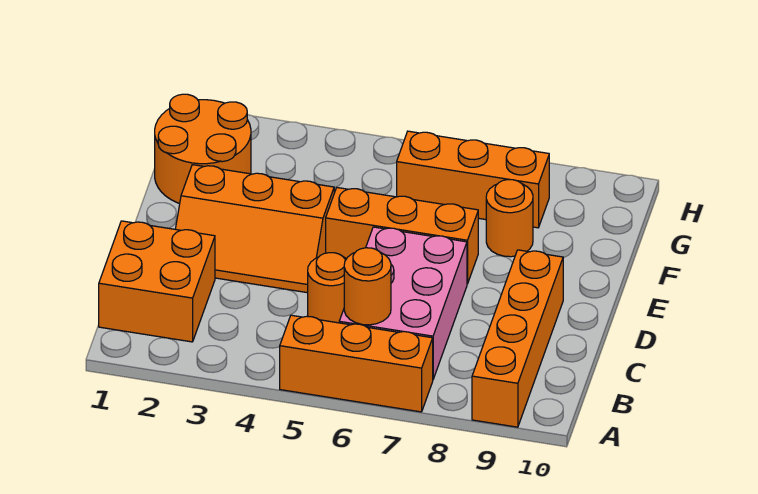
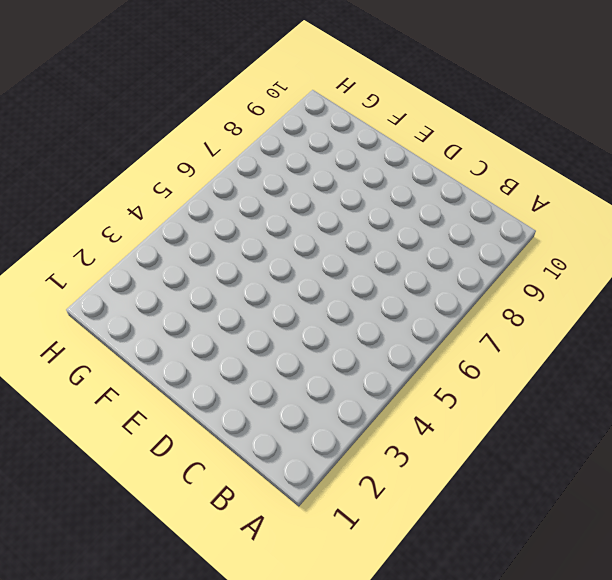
none -> orange brick A5:A7 level 1
none -> orange brick A9:D9 level 1

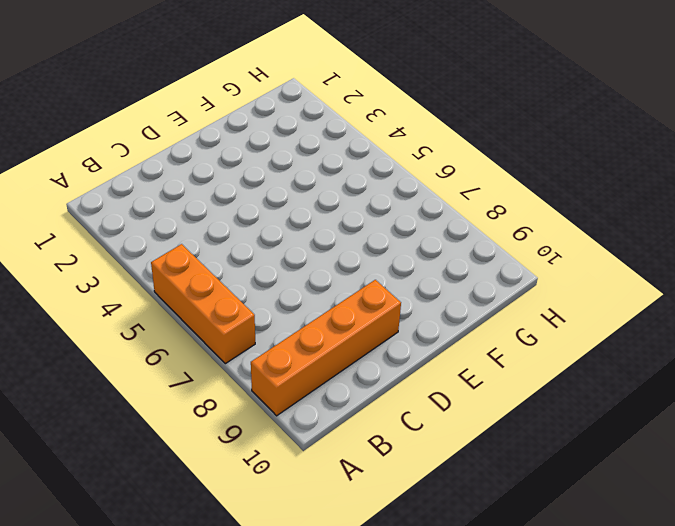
none -> orange brick B1:C2 level 1
none -> pink brick B6:D7 level 1

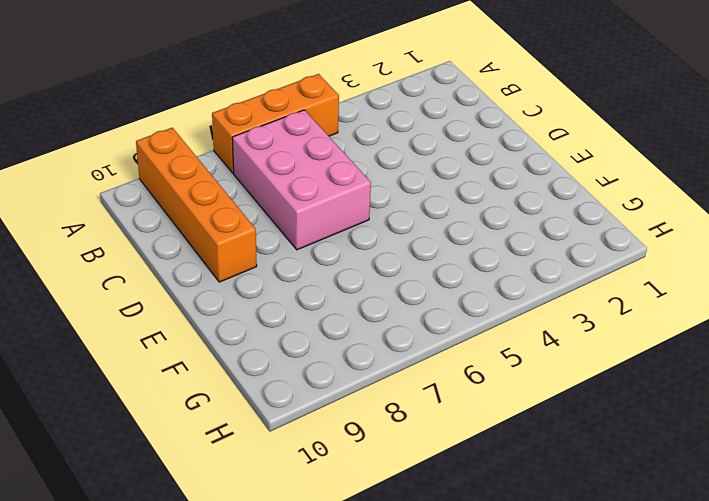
none -> orange brick B1:C2 level 1
none -> orange round brick C5 level 1

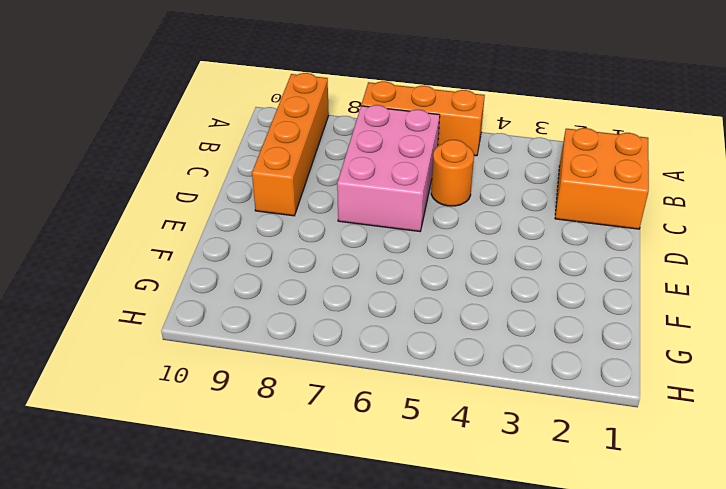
none -> orange slope D2:E4 level 1 top E
none -> orange brick E5:E7 level 1

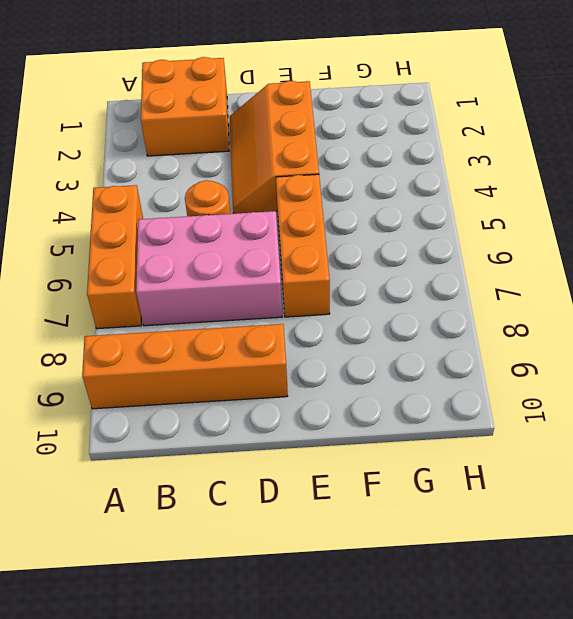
none -> orange round brick F1:G2 level 1
none -> orange round brick F8 level 1

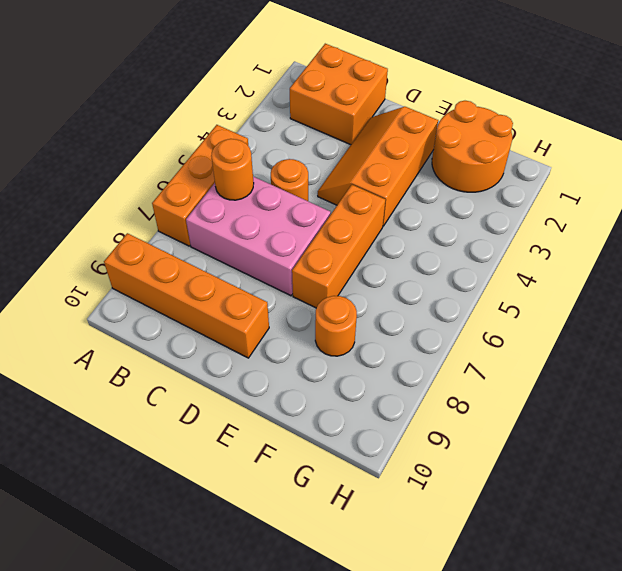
none -> orange brick G6:G8 level 1

